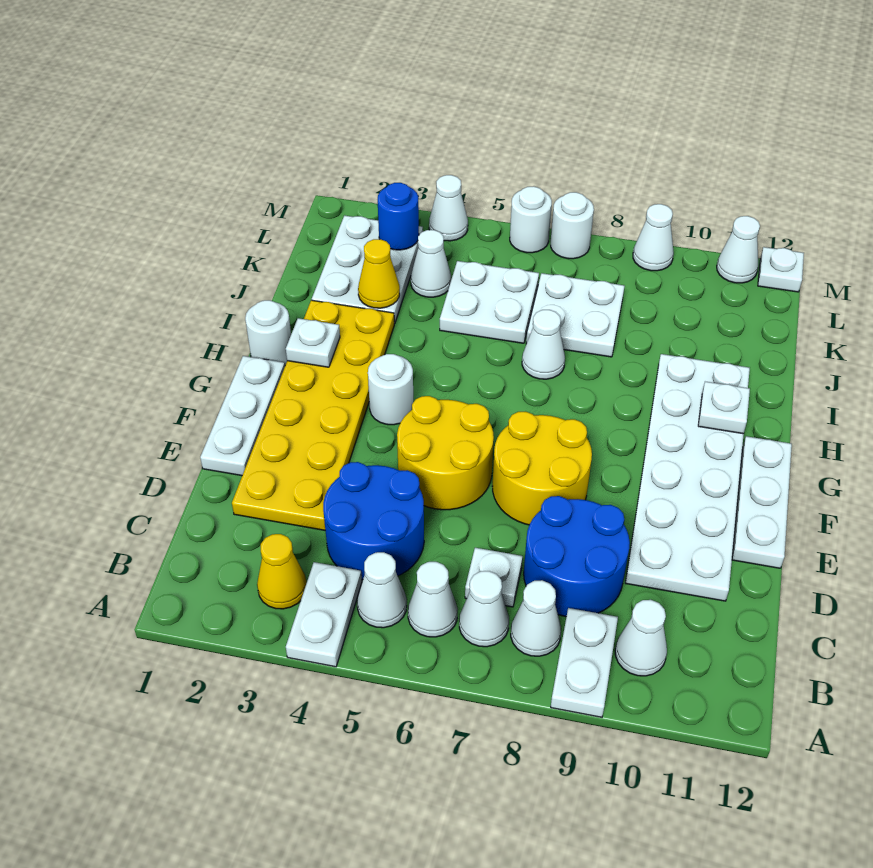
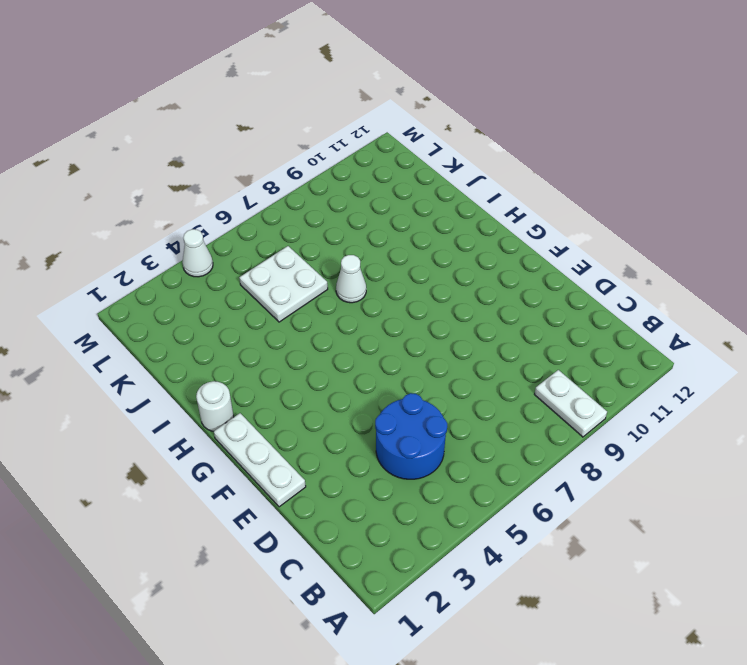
none -> white plate A4:B4 level 1
none -> yellow cone B3 level 1
none -> white cone B5 level 1
none -> white cone B6 level 1

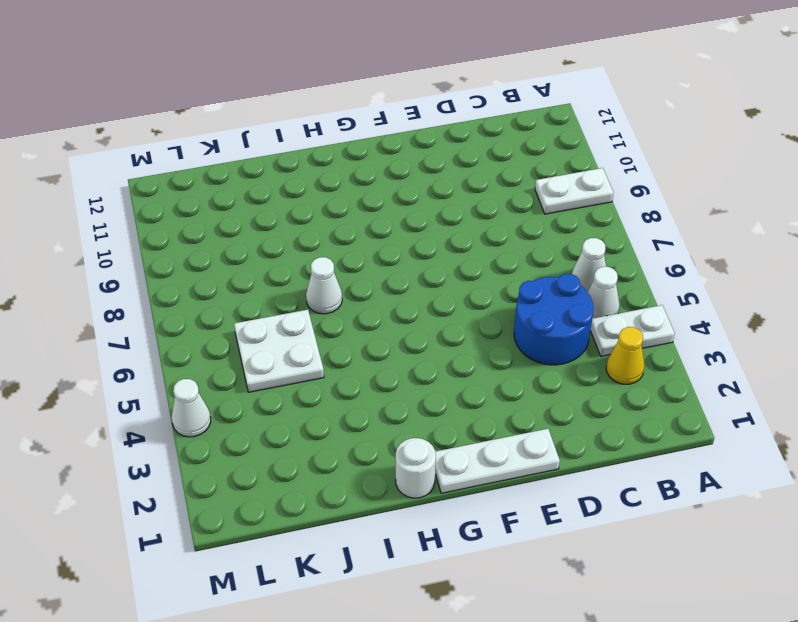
none -> white cone B7 level 1
none -> white cone B8 level 1
none -> white cone B10 level 1
none -> white plate C7 level 1

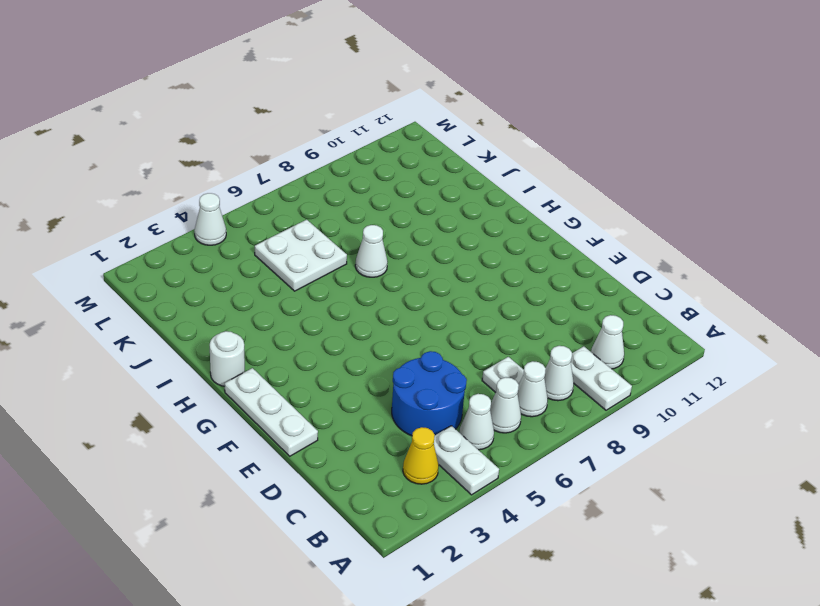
none -> blue round brick C8:D9 level 1
none -> yellow plate D2:I3 level 1
none -> white plate D10:I11 level 1
none -> yellow round brick E5:F6 level 1

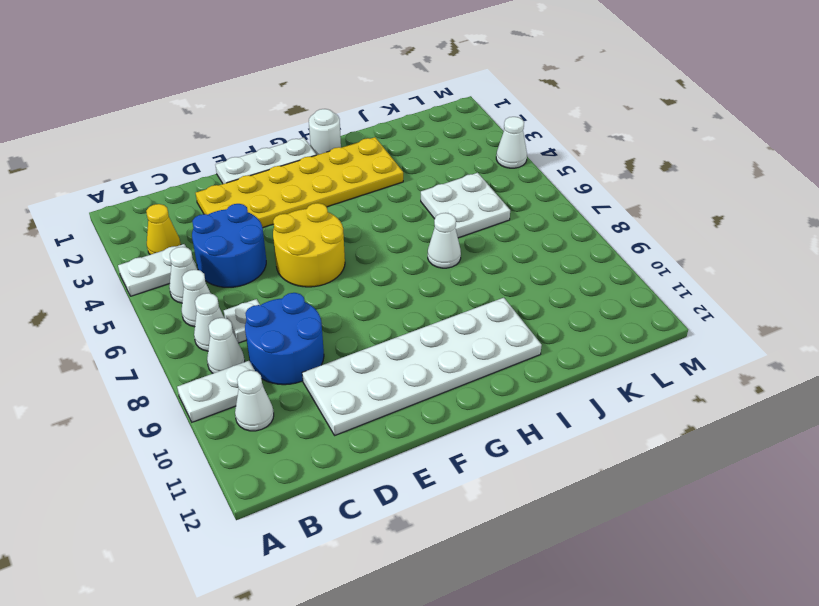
none -> yellow round brick E7:F8 level 1
none -> white plate E12:G12 level 1
none -> white round brick G4 level 1
none -> white plate J2:L3 level 1

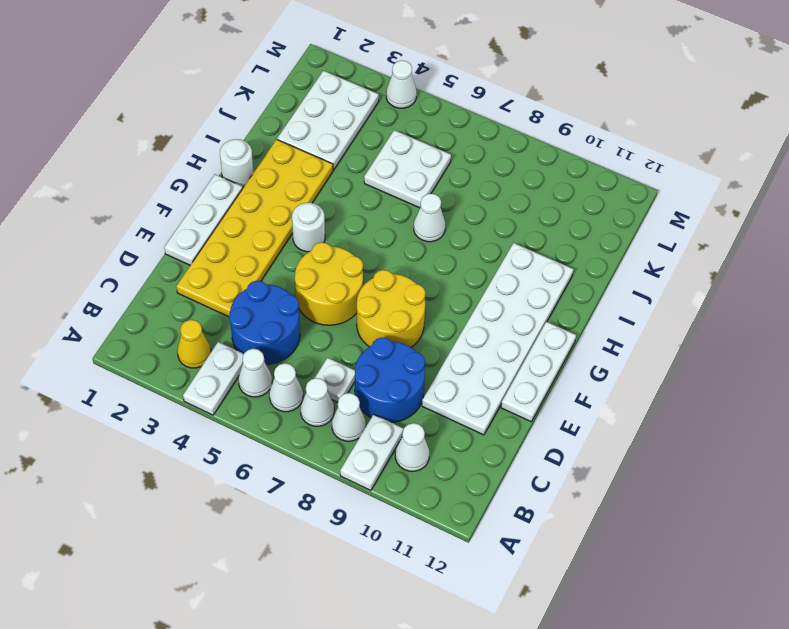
none -> white plate J7:K8 level 1
none -> white cone K4 level 1
none -> white round brick M6 level 1
none -> white round brick M7 level 1

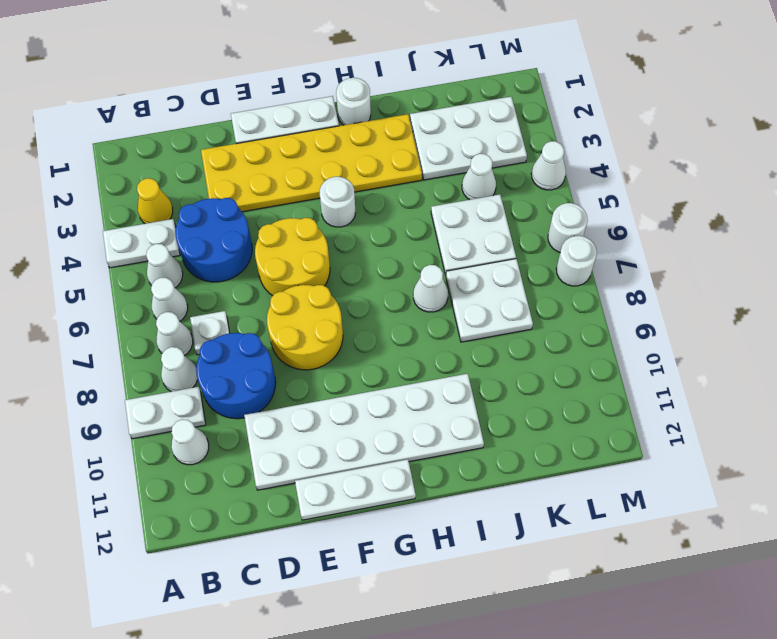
none -> white cone M9 level 1
none -> white cone M11 level 1
none -> white plate M12 level 1
none -> white plate H2 level 2

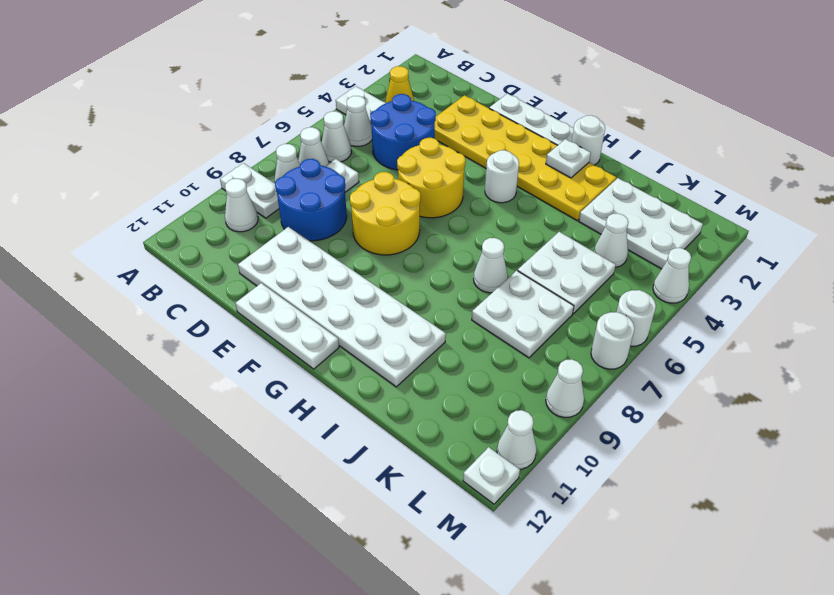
none -> white plate H11 level 2
none -> yellow cone J3 level 2
none -> blue round brick L3 level 2

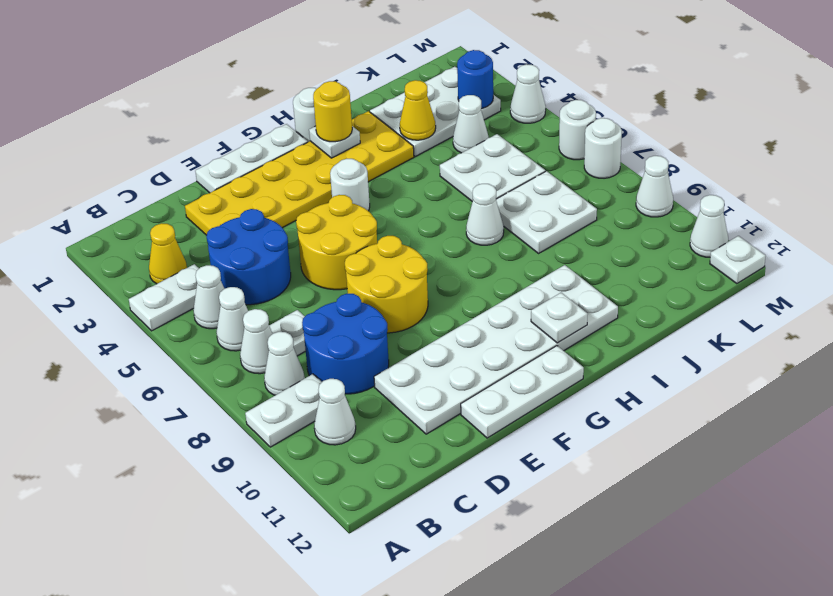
yellow round brick H2 level 3 -> none

